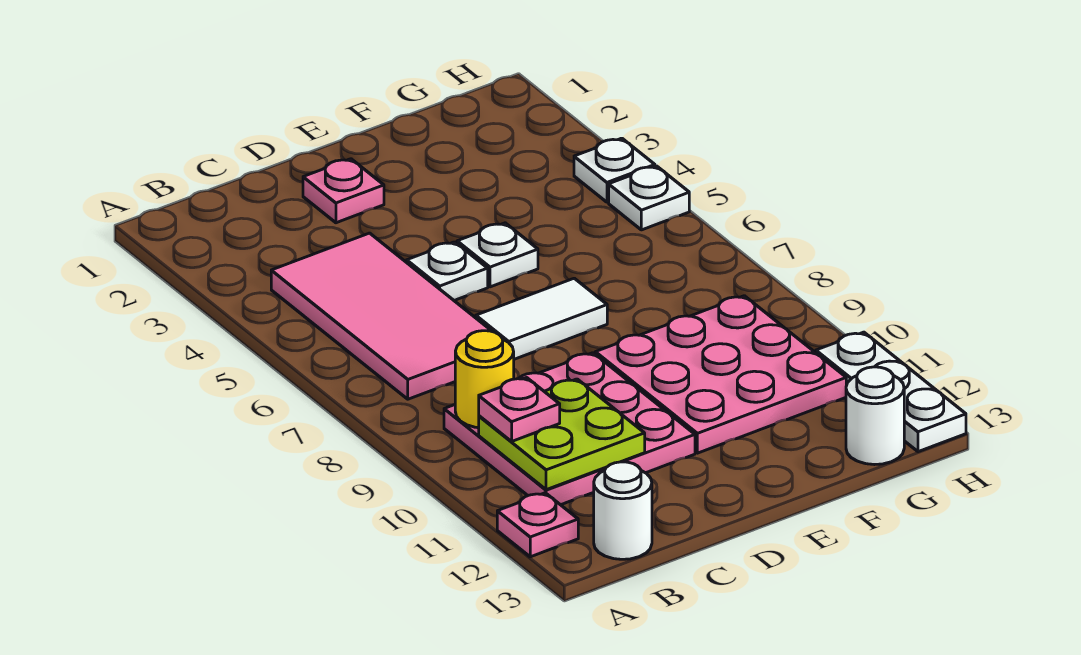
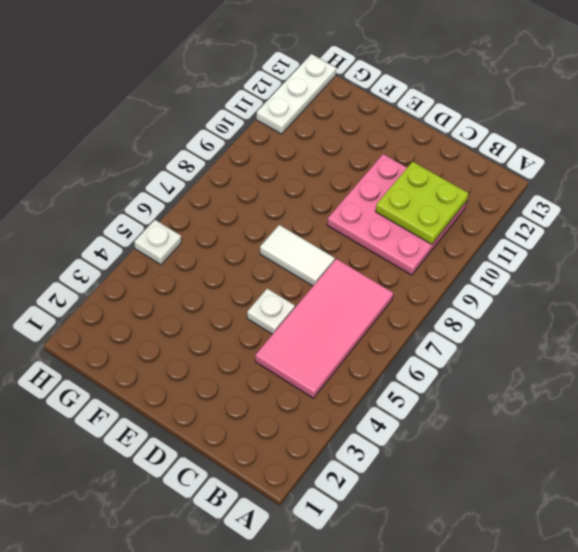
none -> pink plate A12 level 1
none -> white round brick B13 level 1
none -> pink plate D2 level 1

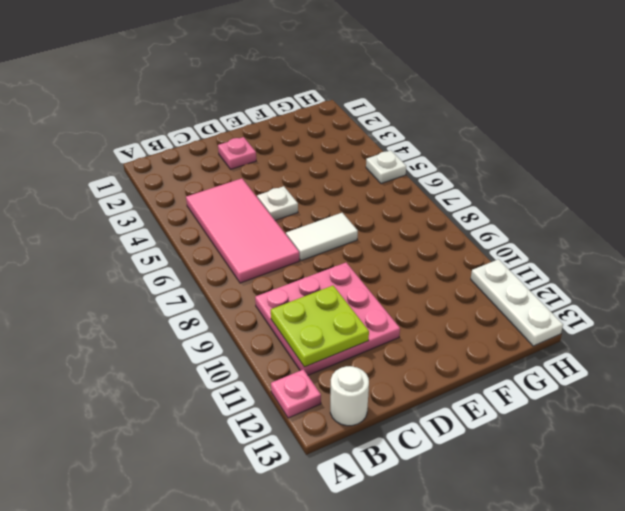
none -> white plate E5 level 1
none -> pink plate E9:G11 level 1
none -> white round brick G13 level 1

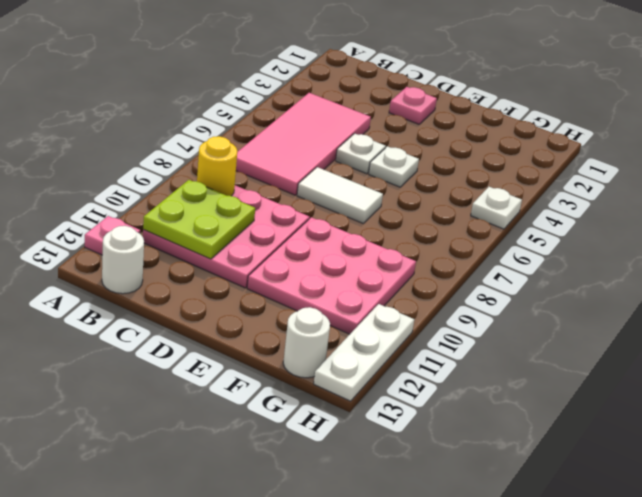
none -> white plate H4 level 1
none -> pink plate B10 level 3

